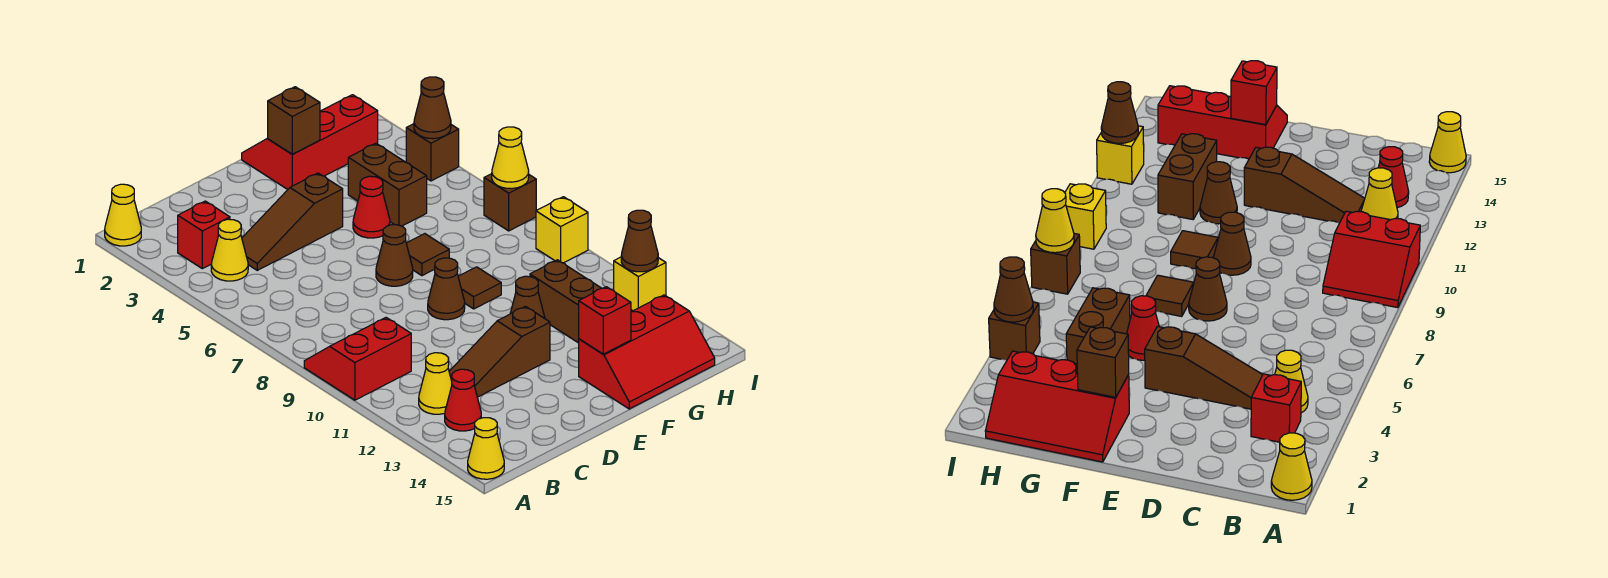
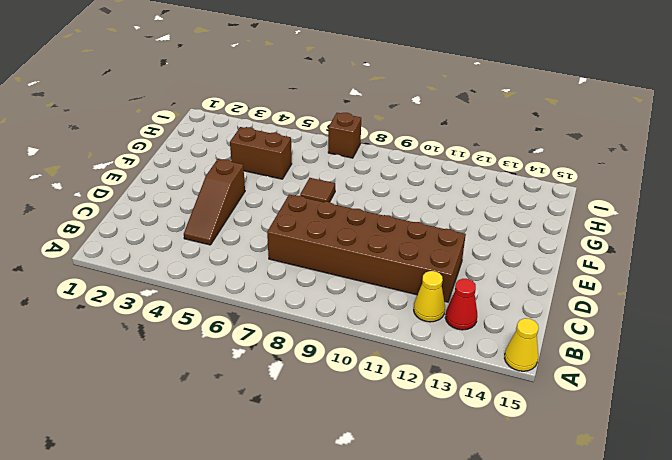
brown brick C7:D12 level 1 -> brown slope C12:E12 level 1 top E
none -> yellow cone A1 level 1
none -> red slope A9:B10 level 1 top 10
none -> red brick B3 level 1

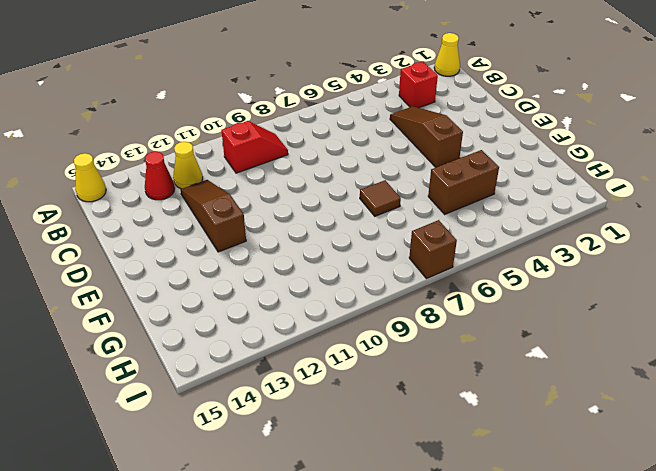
red slope B9:B10 level 1 top 10 -> red slope A9:B10 level 1 top 10
none -> yellow cone B4 level 1
none -> brown cone E7 level 1
none -> brown cone E9 level 1

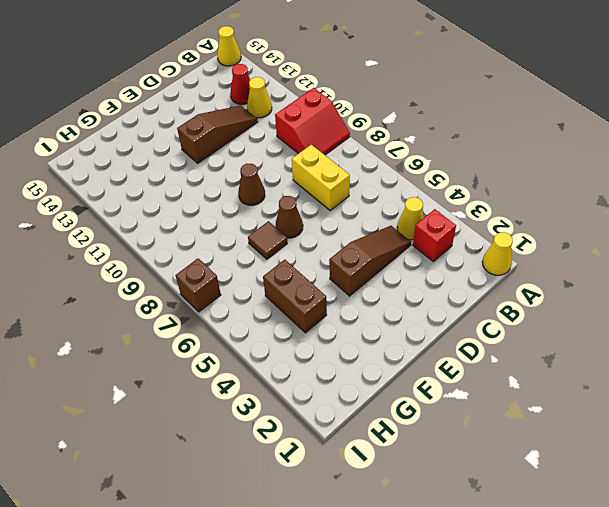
yellow brick C7:C8 level 1 -> none
none -> red slope F1:H2 level 1 top 2
none -> red cone F5 level 1
none -> brown tile F9 level 1

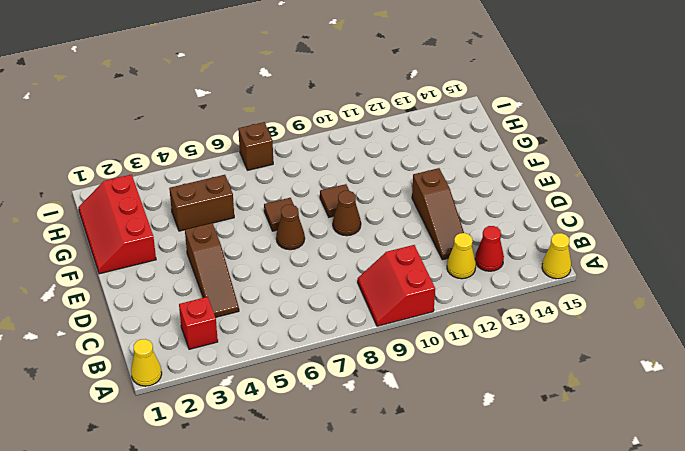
none -> yellow cone B4 level 1
none -> red cone F5 level 1
none -> brown cone F11 level 1

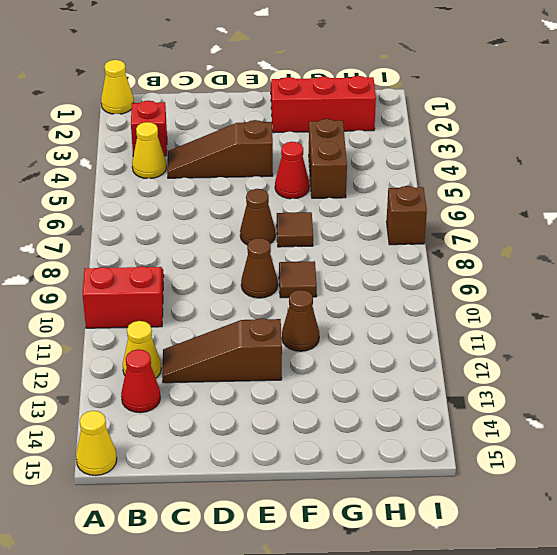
none -> red slope F14:H15 level 1 top 14
none -> brown brick G11:G12 level 1
none -> brown brick I4 level 1

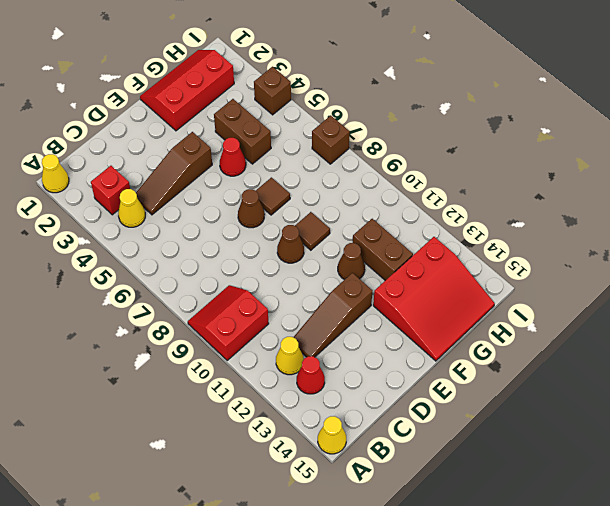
red slope F13:H15 level 1 top 13 -> red slope F14:H15 level 1 top 14
none -> yellow brick I9 level 1
none -> yellow brick I12 level 1
none -> brown brick F2 level 2

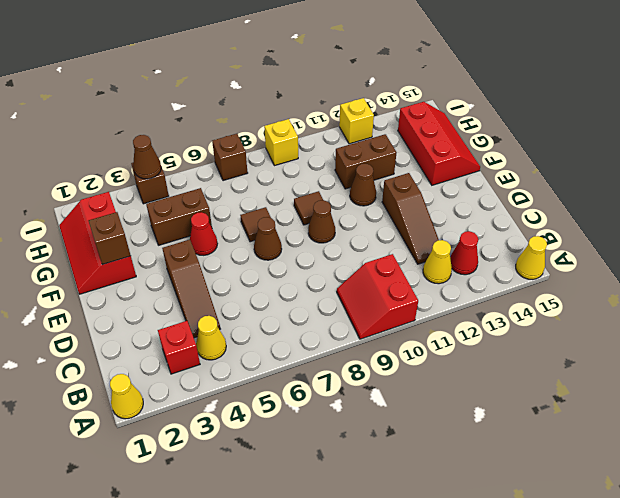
none -> red brick F14 level 2
none -> yellow cone I7 level 2
none -> brown cone I12 level 2

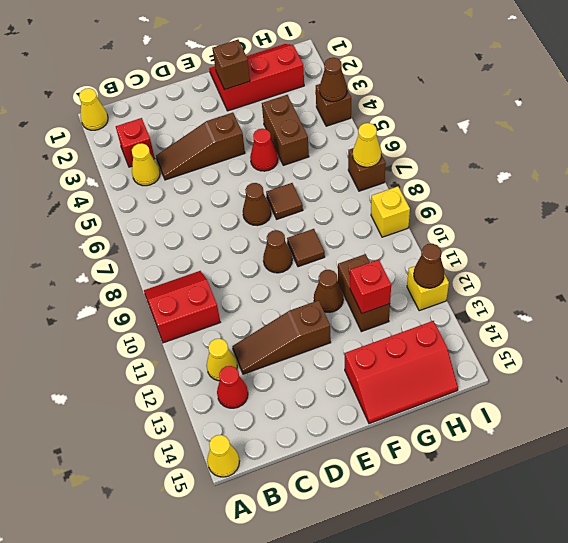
red brick G12 level 2 -> red brick F14 level 2

